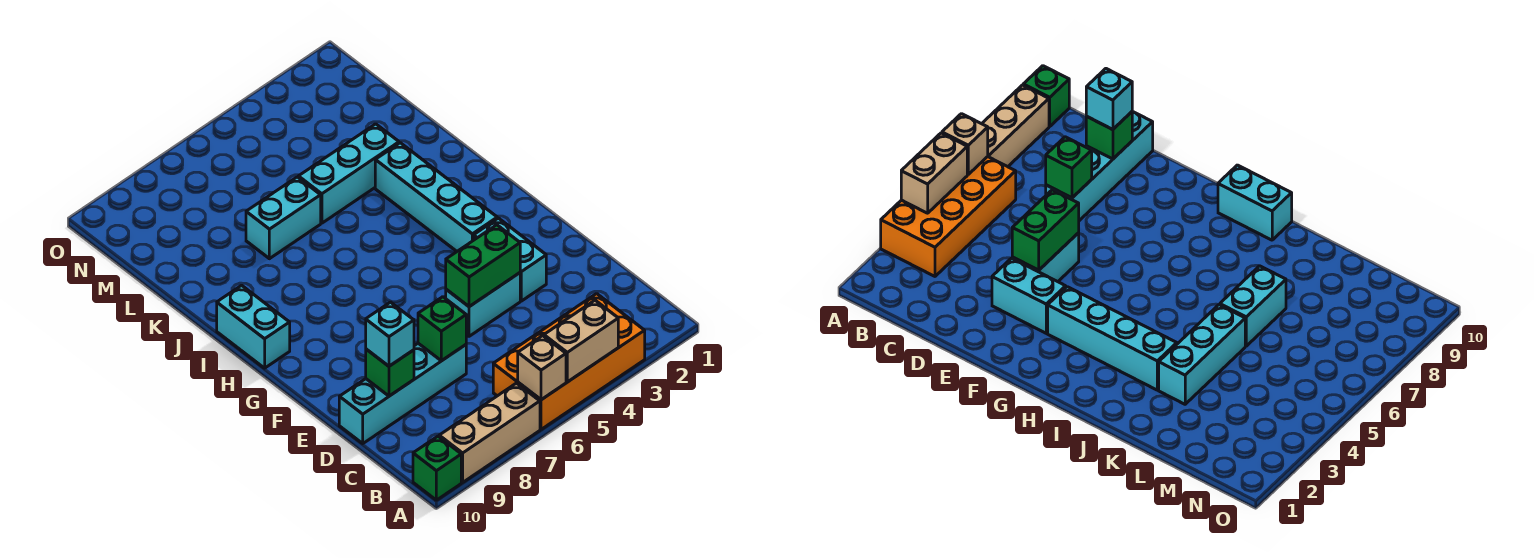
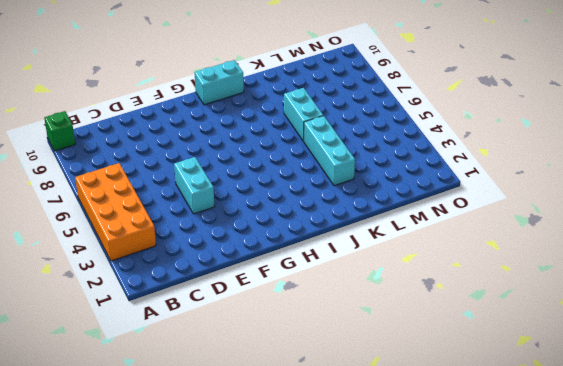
none -> tan brick A7:A9 level 1
none -> cyan brick D7:D10 level 1
none -> cyan brick E3:F3 level 1

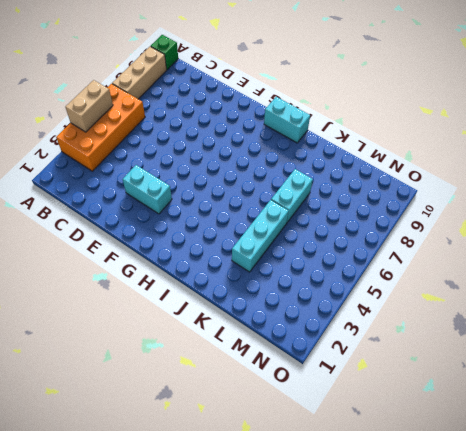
none -> cyan brick D7:D10 level 1
none -> cyan brick E4:E5 level 1
none -> cyan brick G3:J3 level 1

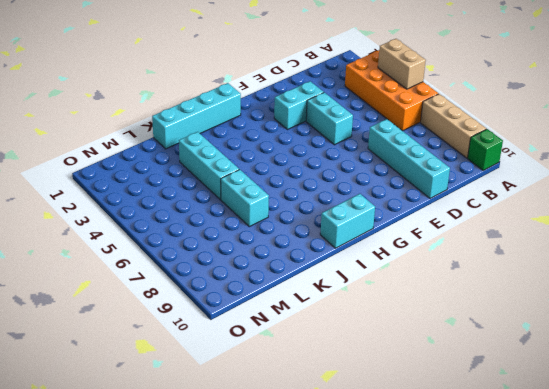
cyan brick H1:K1 level 1 -> cyan brick G3:J3 level 1
none -> tan brick A6 level 2
none -> green brick D7 level 2
none -> green brick D9 level 2

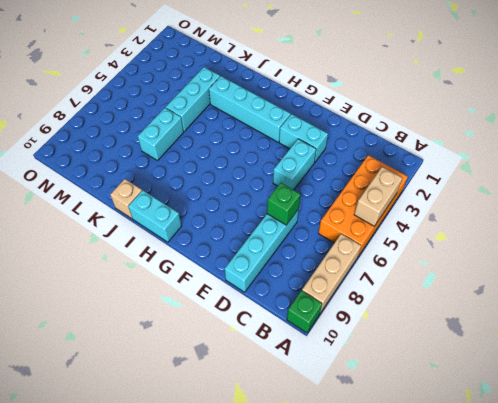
tan brick J10 level 1 -> tan brick A6 level 2
none -> green brick D9 level 2
none -> green brick E4:E5 level 2
none -> cyan brick D9 level 3

